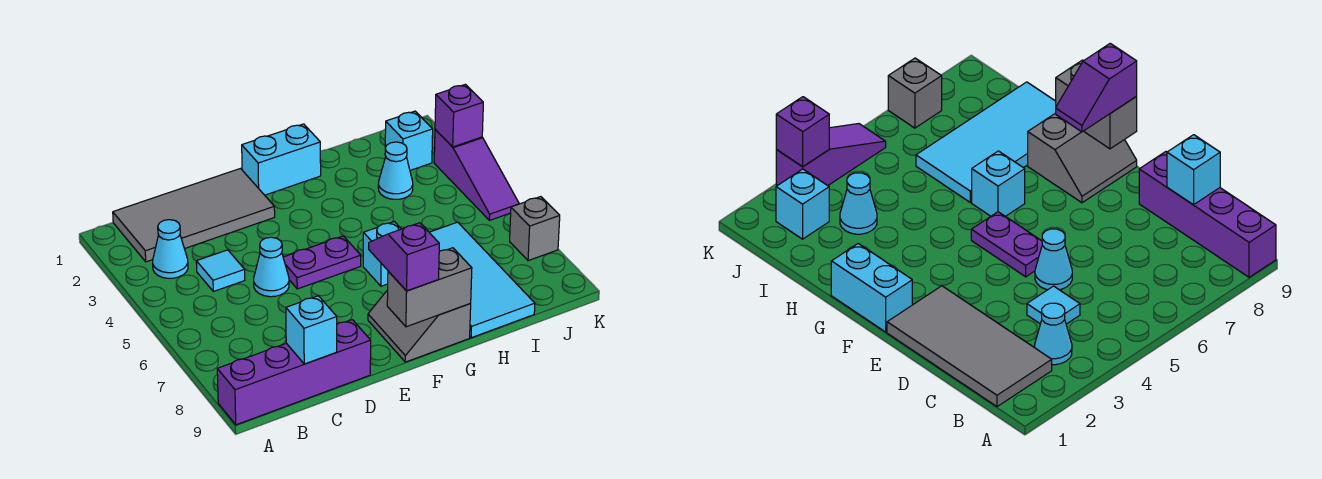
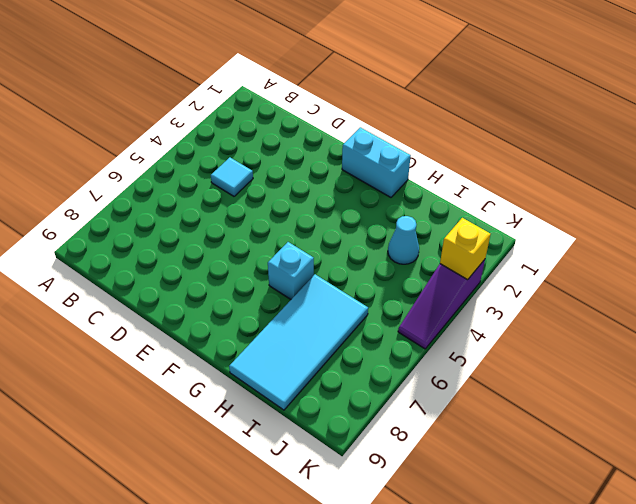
yellow brick K3 level 2 -> purple brick K3 level 2
none -> purple brick A9:D9 level 1
none -> grey tile B1:E2 level 1
none -> cyan cone B3 level 1

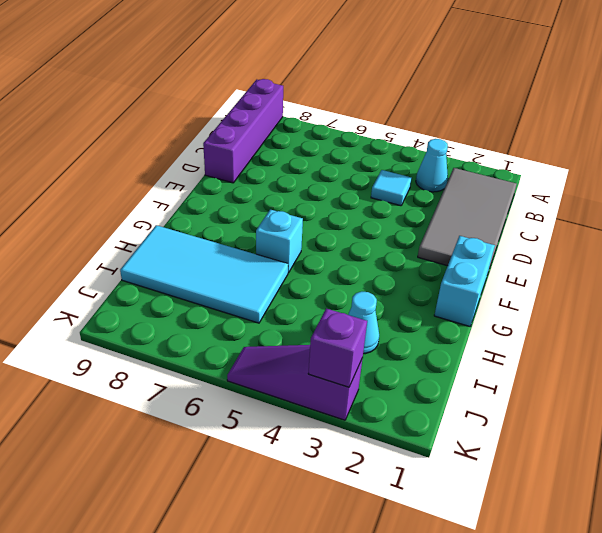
none -> cyan cone D5 level 1
none -> purple plate E5:F5 level 1
none -> grey slope F8:G9 level 1 top G

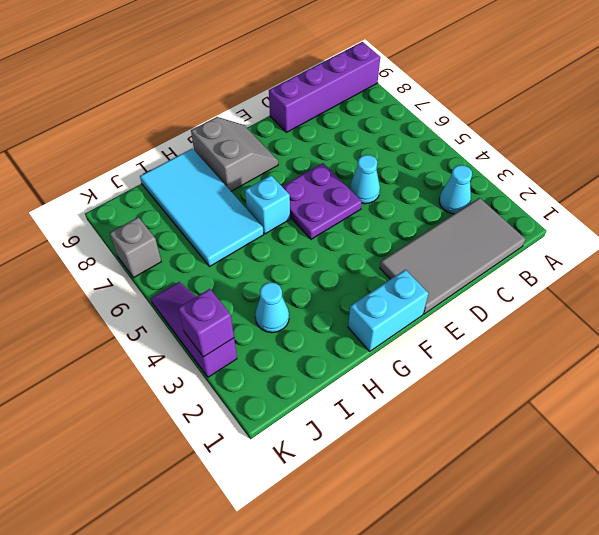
purple plate E5:F6 level 1 -> purple plate E5:F5 level 1
none -> cyan tile C4 level 1
none -> cyan brick J2 level 1
none -> cyan brick C9 level 2

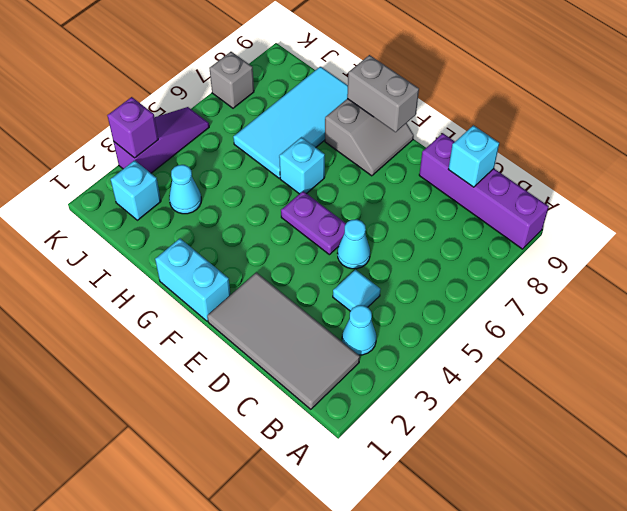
none -> purple slope F8:F9 level 3 top 9

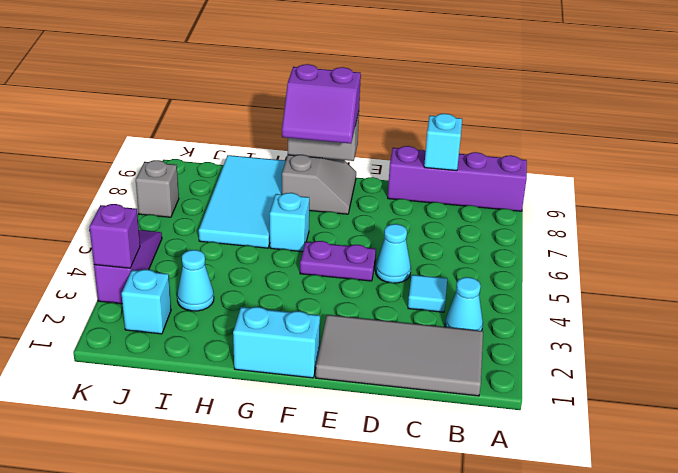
purple slope F8:G9 level 3 top 9 -> purple slope F8:F9 level 3 top 9

